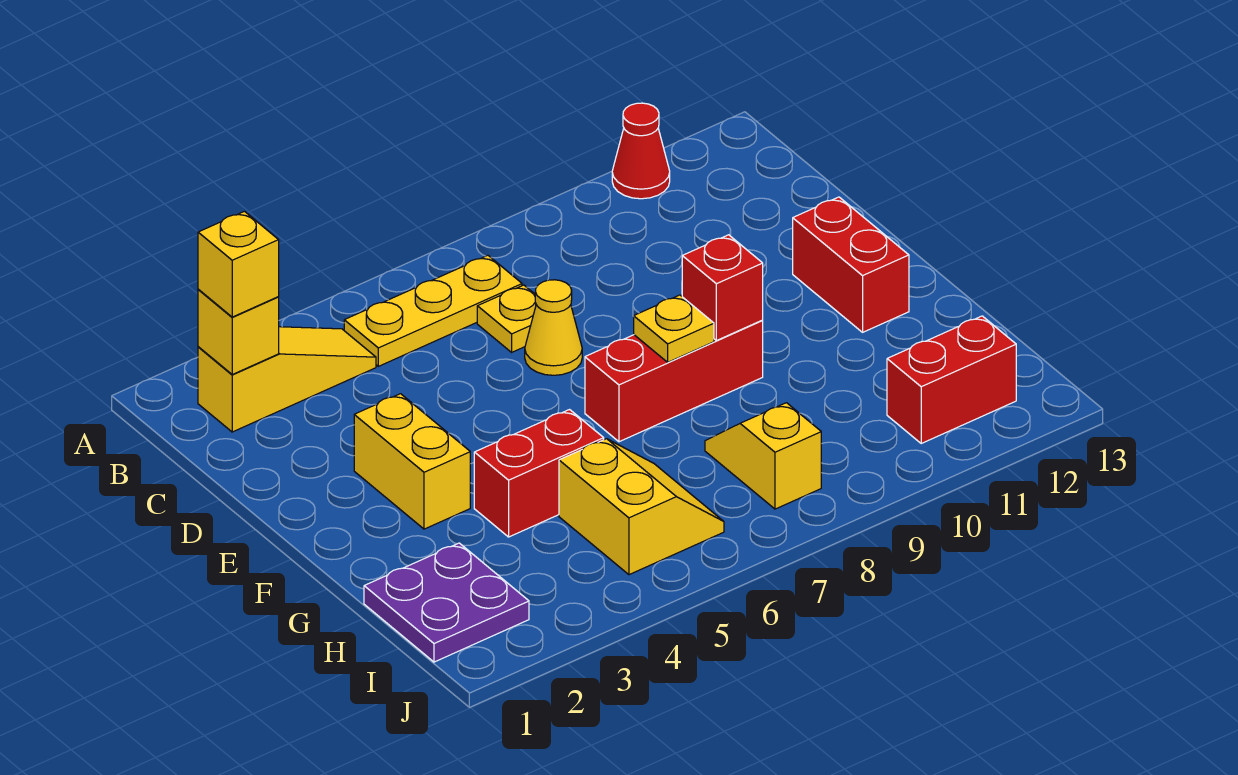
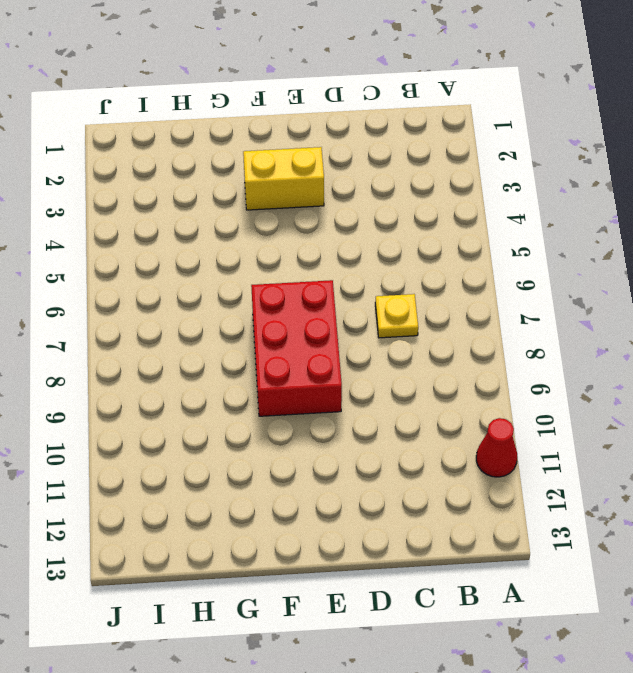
red brick E7:F9 level 1 -> red brick F7:F9 level 1
none -> yellow slope B2:B4 level 1 top 2
none -> yellow plate B5:B7 level 1
none -> yellow cone D7 level 1

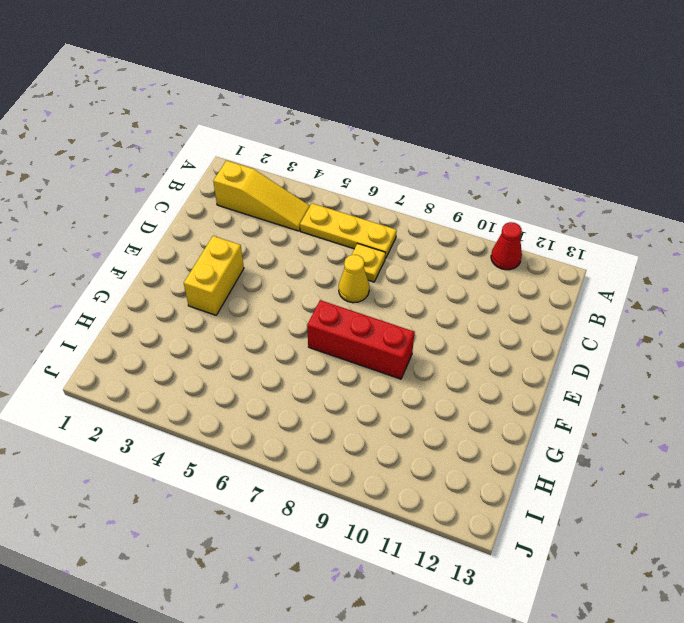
none -> red brick E12:F12 level 1
none -> red brick G4:G5 level 1
none -> purple plate H1:I2 level 1

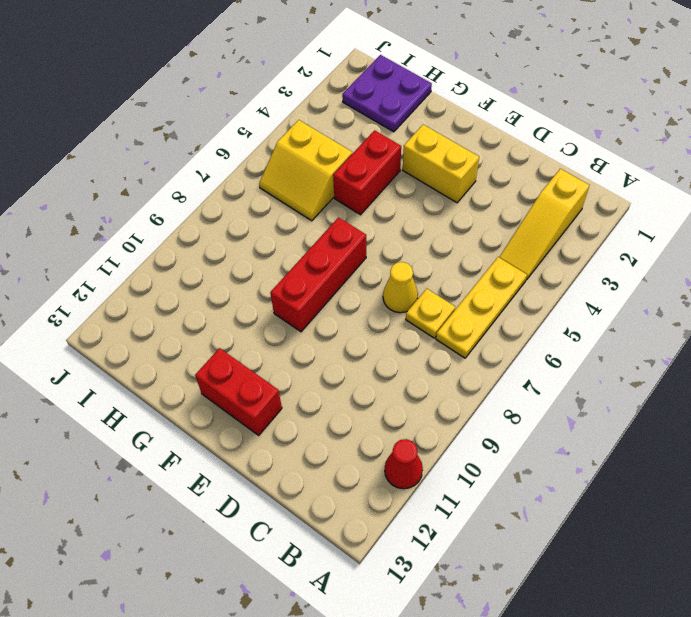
none -> yellow slope H8:I8 level 1 top I
none -> red brick I11:I12 level 1
none -> yellow brick B2 level 2

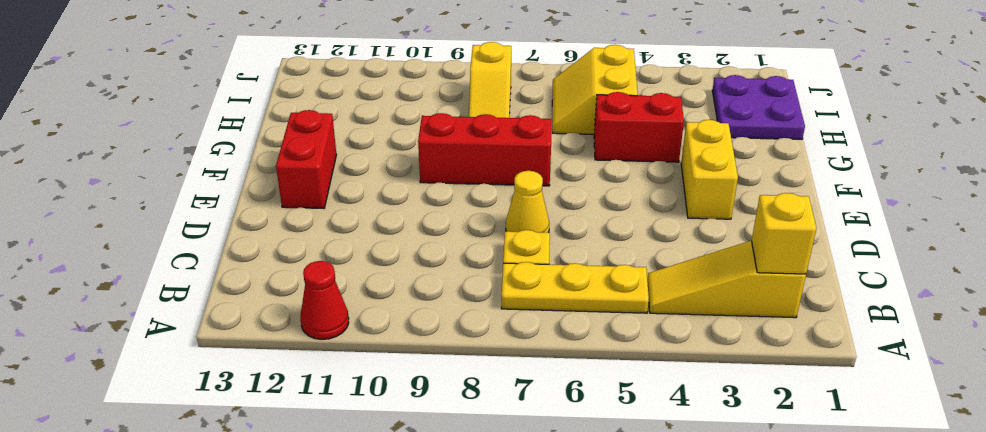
none -> red brick I11:I12 level 1
none -> yellow plate F8 level 2
none -> red brick F9 level 2

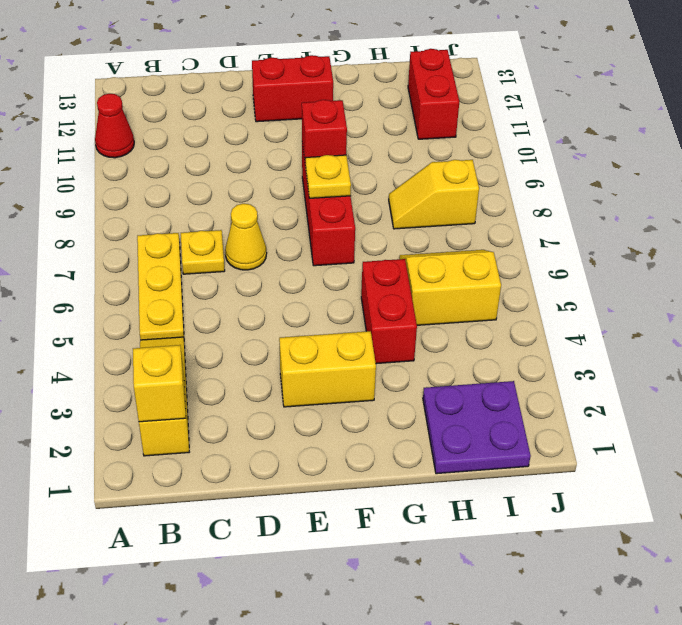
none -> yellow brick B2 level 3

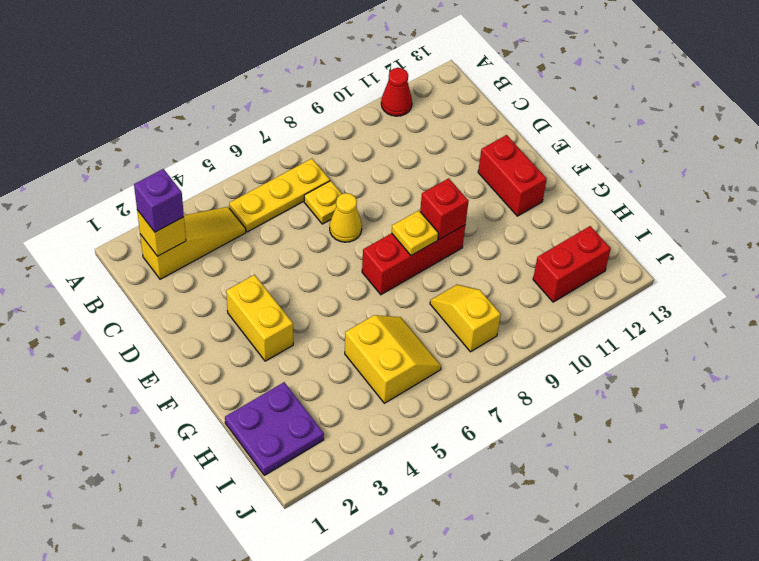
purple brick B2 level 3 -> yellow brick B2 level 3
none -> red brick G4:G5 level 1

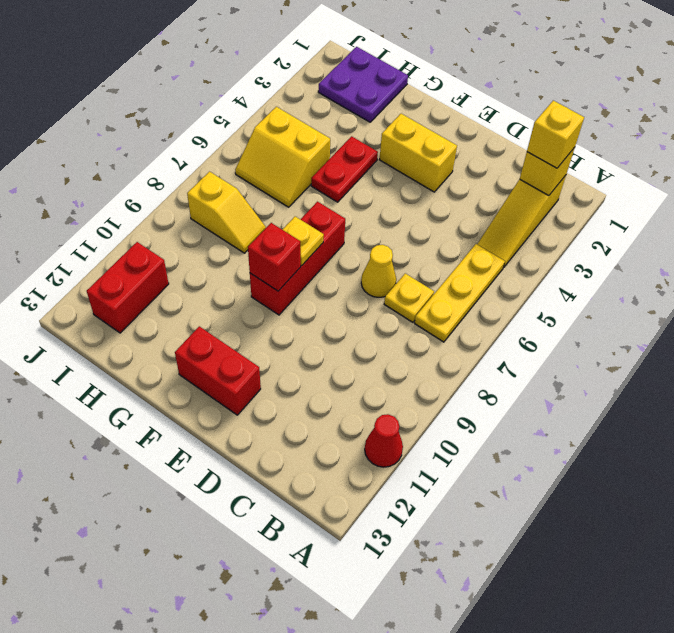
red plate G4:G5 level 1 -> red brick G4:G5 level 1

